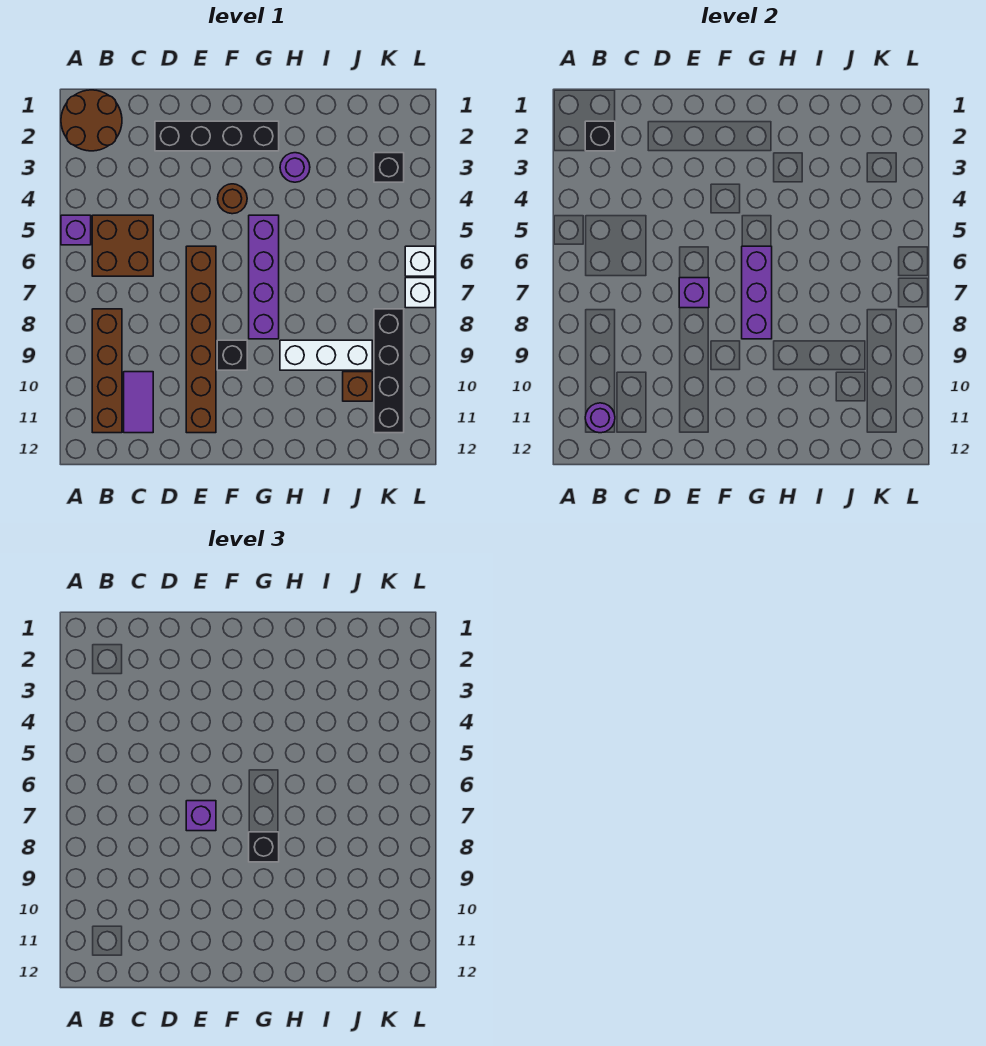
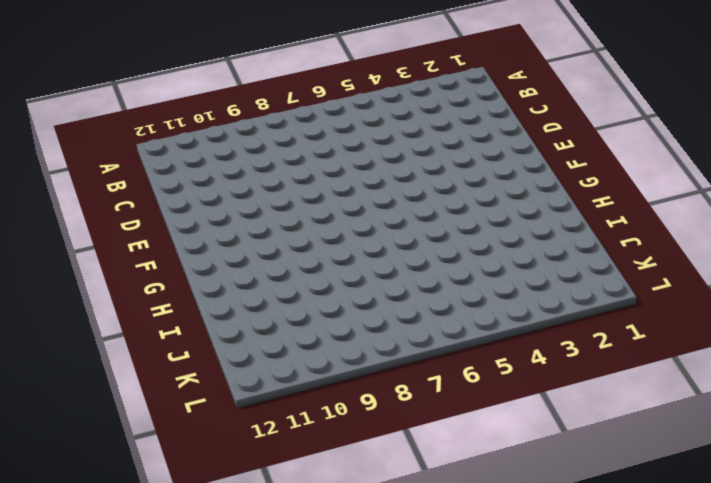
none -> brown round brick A1:B2 level 1
none -> purple brick A5 level 1
none -> brown brick B5:C6 level 1

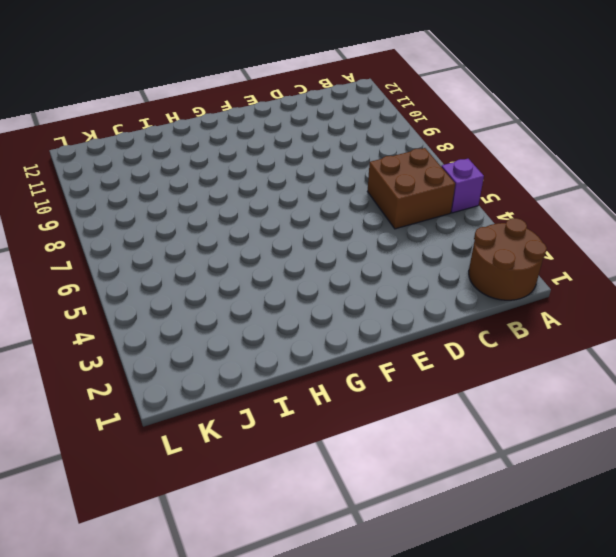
none -> brown brick B8:B11 level 1
none -> purple tile C10:C11 level 1
none -> black brick D2:G2 level 1

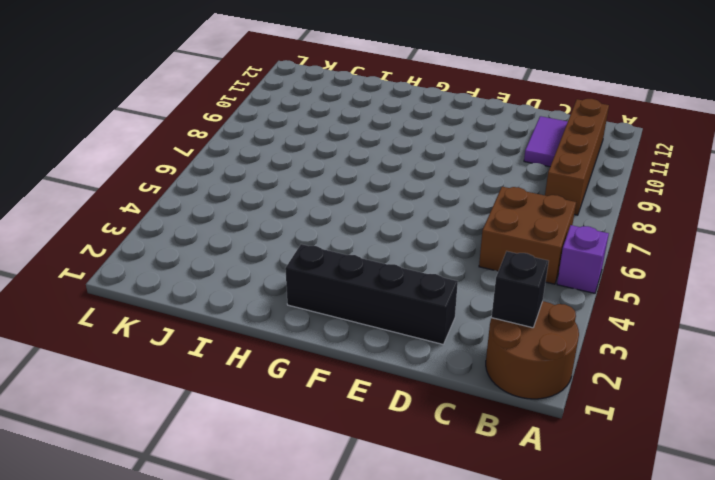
none -> brown brick E6:E11 level 1
none -> brown round brick F4 level 1
none -> black brick F9 level 1

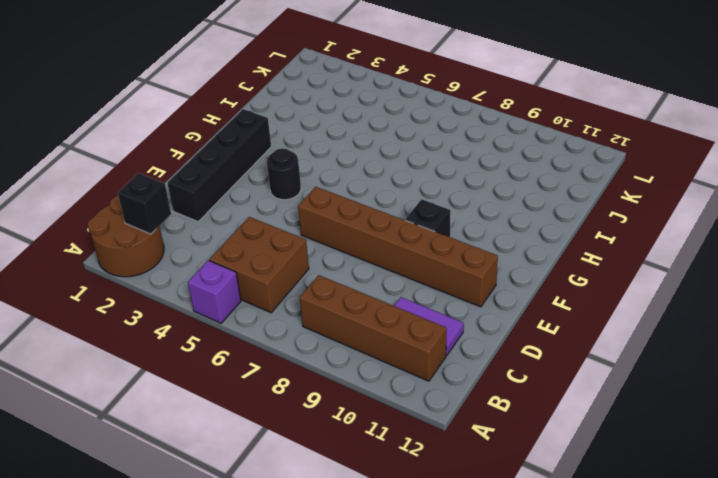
black round brick F4 level 1 -> brown round brick F4 level 1
none -> purple brick G5:G8 level 1
none -> purple round brick H3 level 1
none -> white brick H9:J9 level 1

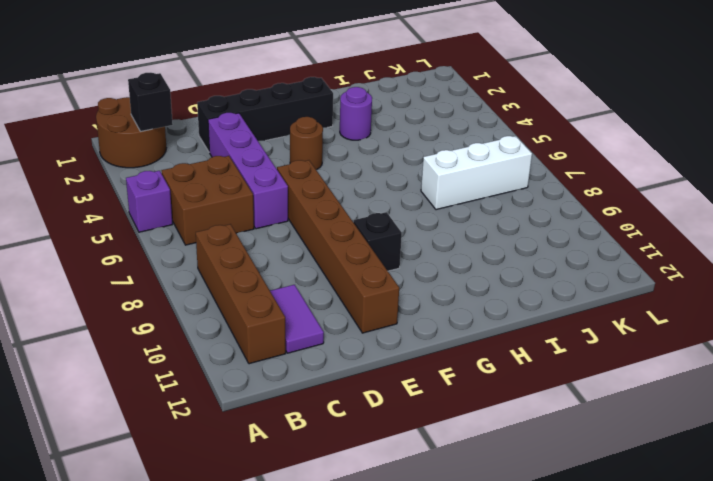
purple brick D3:D6 level 1 -> purple brick G5:G8 level 1
white brick I7:K7 level 1 -> white brick H9:J9 level 1
none -> brown brick J10 level 1
none -> black brick K3 level 1
none -> black brick K8:K11 level 1

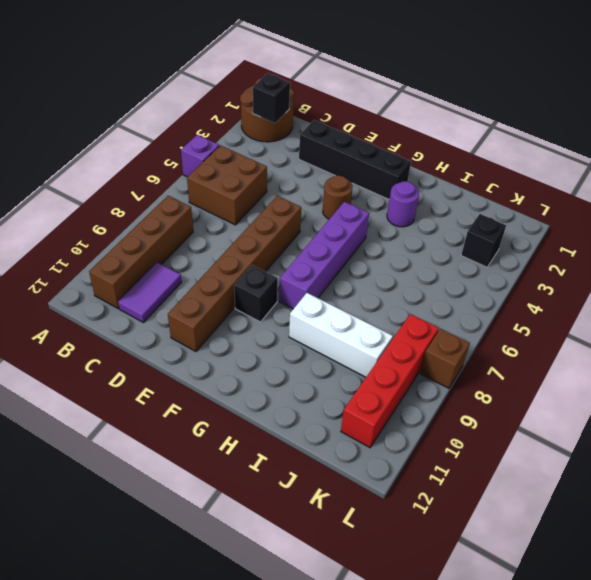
red brick K8:K11 level 1 -> black brick K8:K11 level 1
brown brick L8 level 1 -> brown brick J10 level 1
none -> white brick L6 level 1
none -> white brick L7 level 1
none -> purple round brick B11 level 2

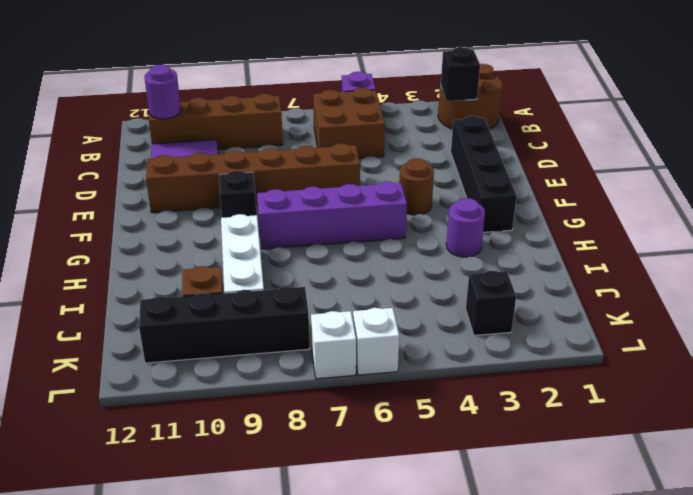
none -> purple brick E7 level 2
none -> purple brick G6:G8 level 2
none -> purple brick E7 level 3

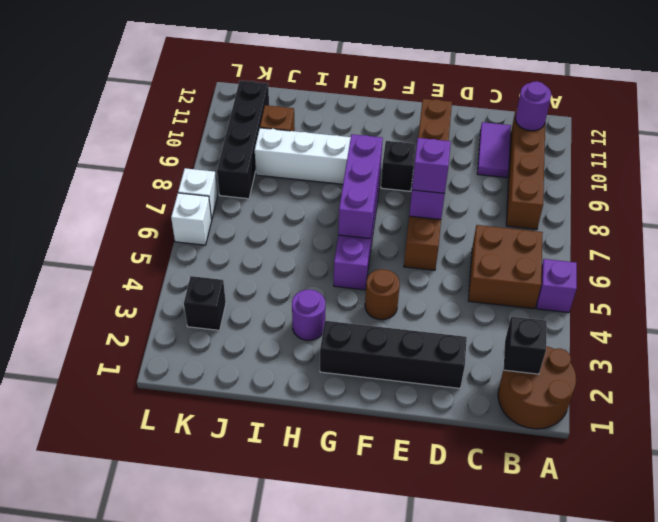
none -> black brick G8 level 3

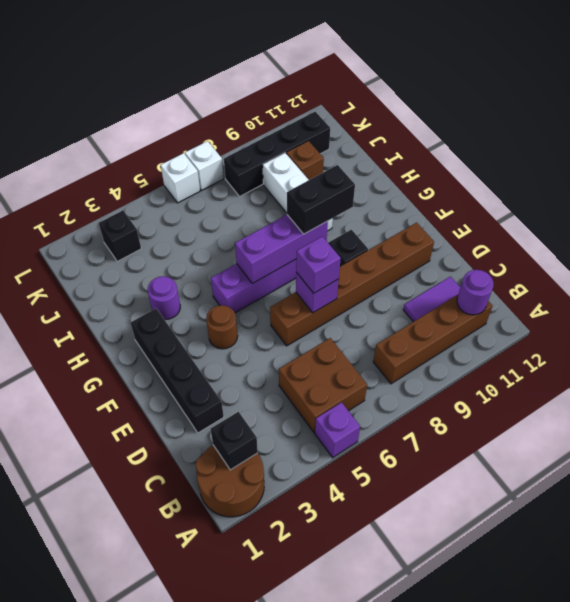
black brick G8:G9 level 3 -> black brick G8 level 3

